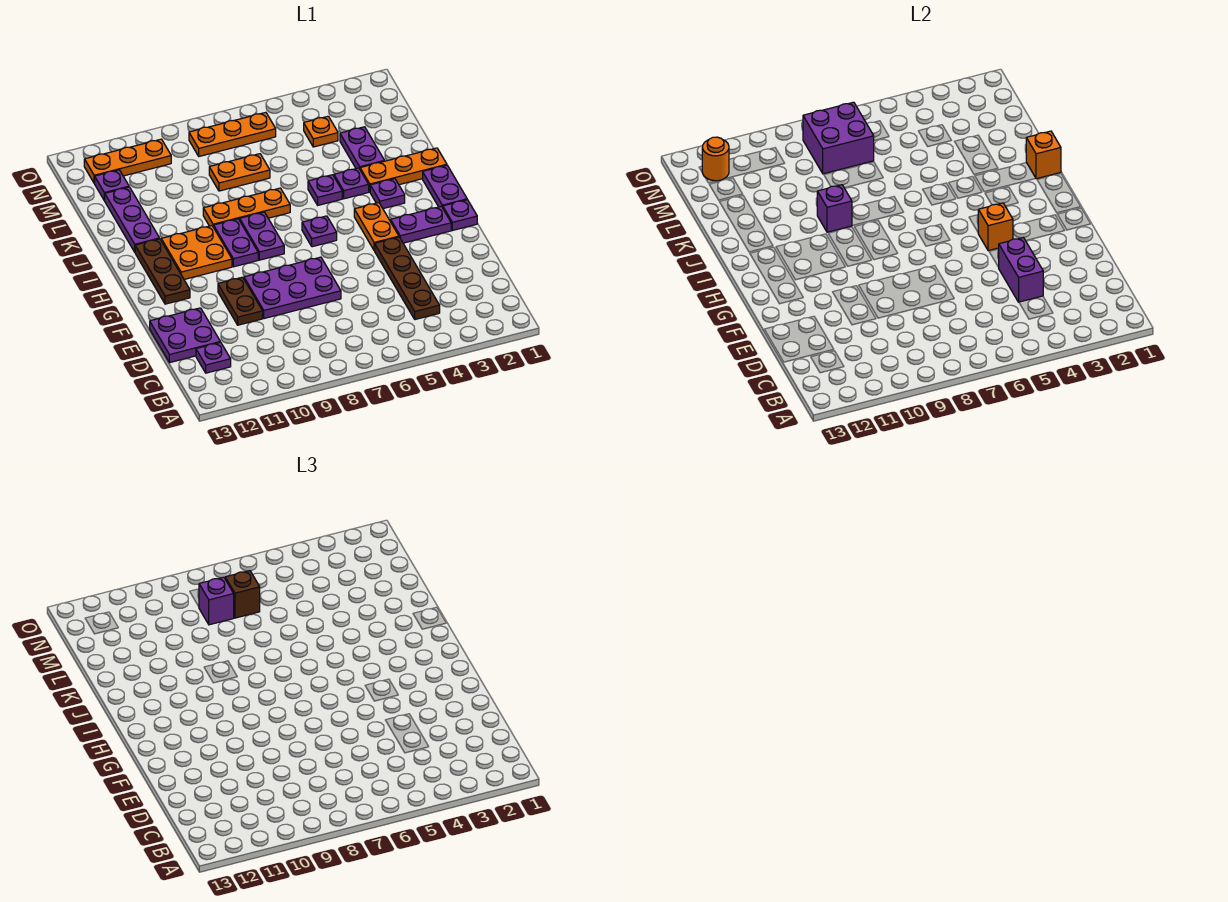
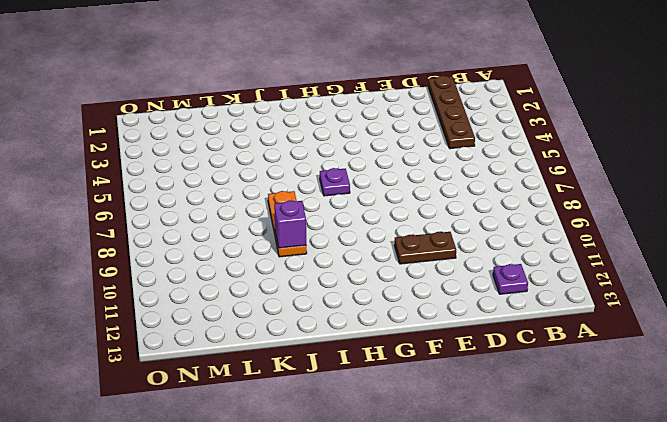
brown plate C1:C4 level 1 -> brown plate C4:F4 level 1
none -> purple plate D12:E13 level 1
none -> purple plate E7:F9 level 1
none -> purple plate G1 level 1
none -> purple plate G2:G3 level 1

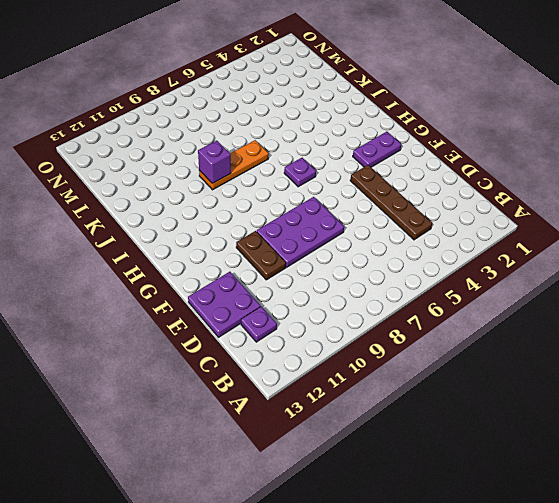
none -> purple plate G1 level 1
none -> orange plate G4:H4 level 1
none -> brown plate G12:I12 level 1
none -> purple plate H1:I1 level 1

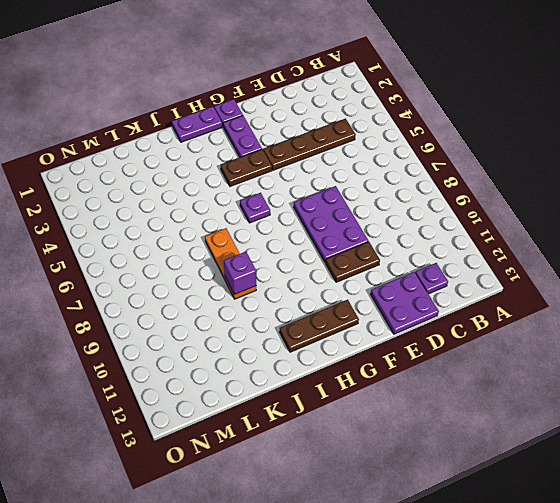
brown plate G4:H4 level 1 -> orange plate G4:H4 level 1
none -> purple plate H8:I8 level 1
none -> purple plate H9:I9 level 1
none -> orange plate H10:I11 level 1
none -> purple plate I3 level 1

